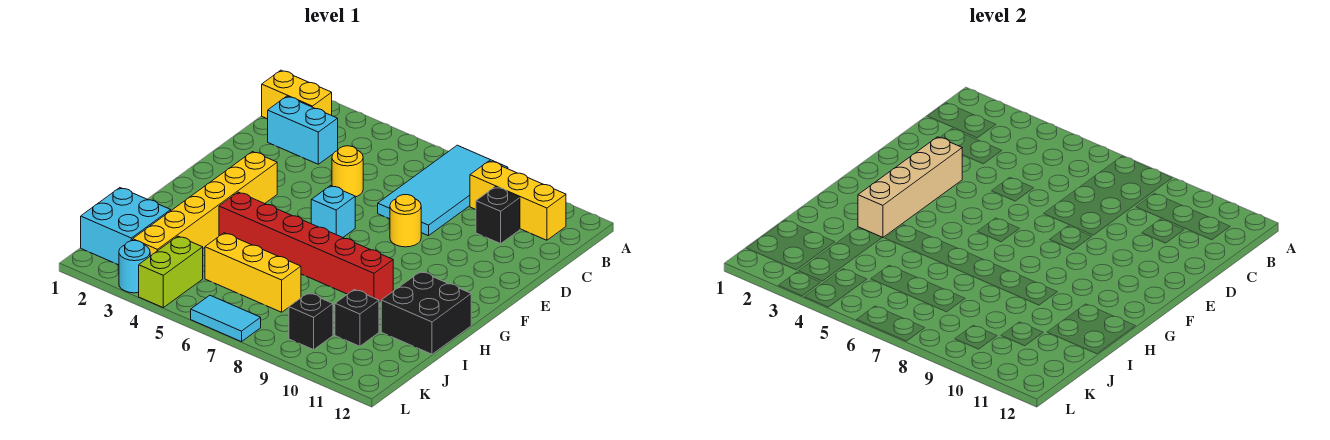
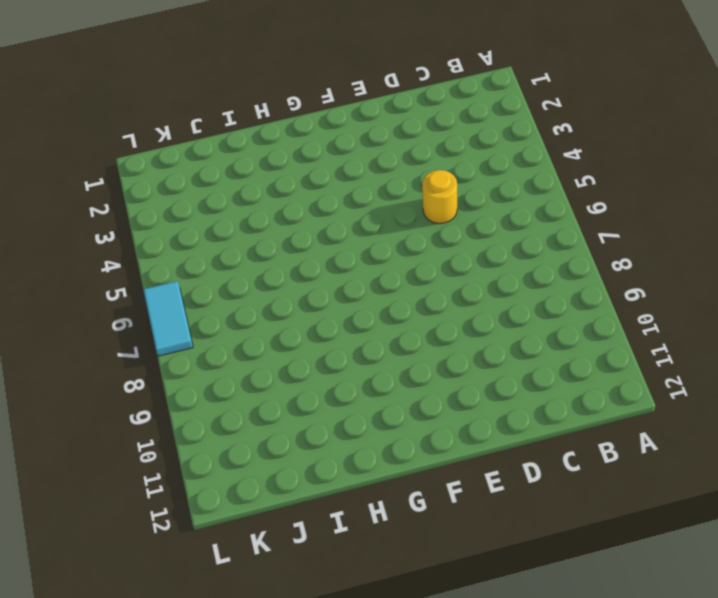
none -> cyan tile A7:D8 level 1
none -> yellow brick B1:B2 level 1
none -> yellow brick B9:B11 level 1

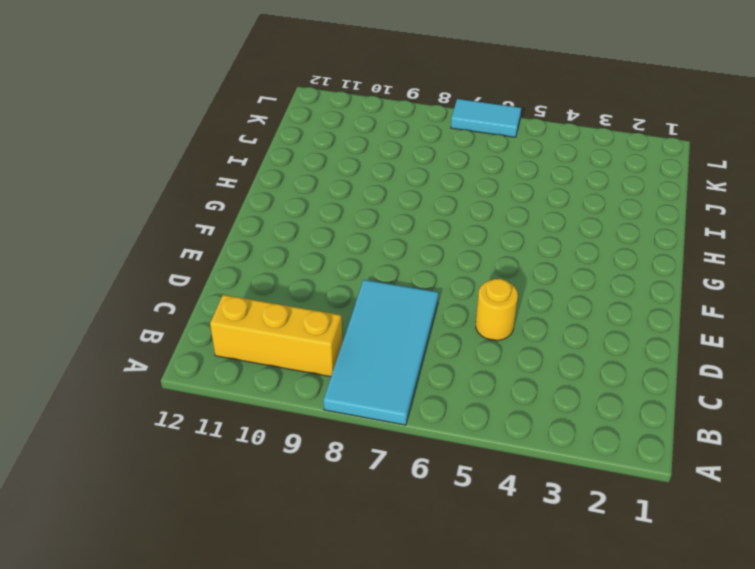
none -> yellow brick B1:B2 level 1
none -> cyan brick C2:C3 level 1
none -> black brick C10 level 1

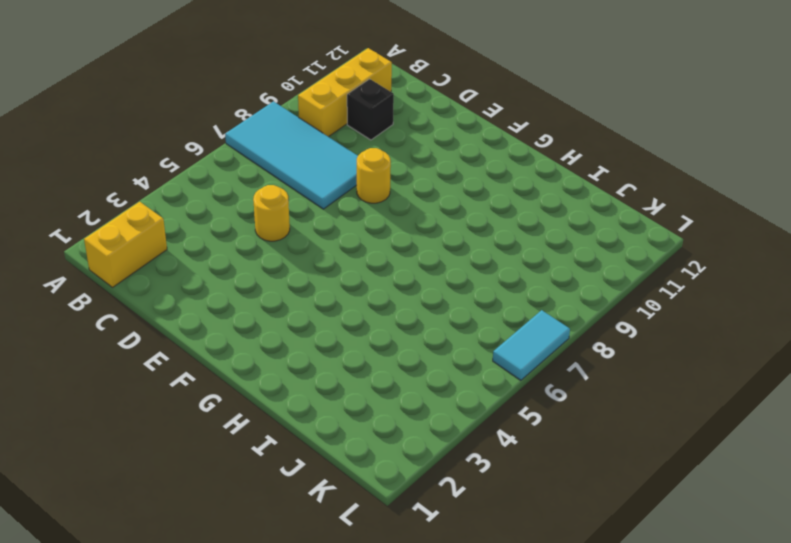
none -> cyan brick C2:C3 level 1
none -> yellow brick F3:K3 level 1
none -> cyan brick F6 level 1

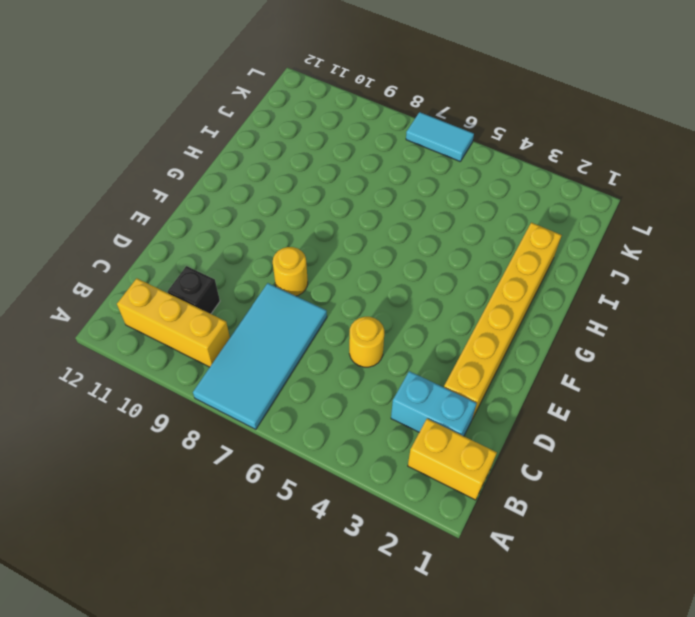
yellow brick D2:I2 level 1 -> yellow brick F3:K3 level 1
none -> cyan brick F6 level 1
none -> red brick H4:H9 level 1
none -> black brick H11:I12 level 1

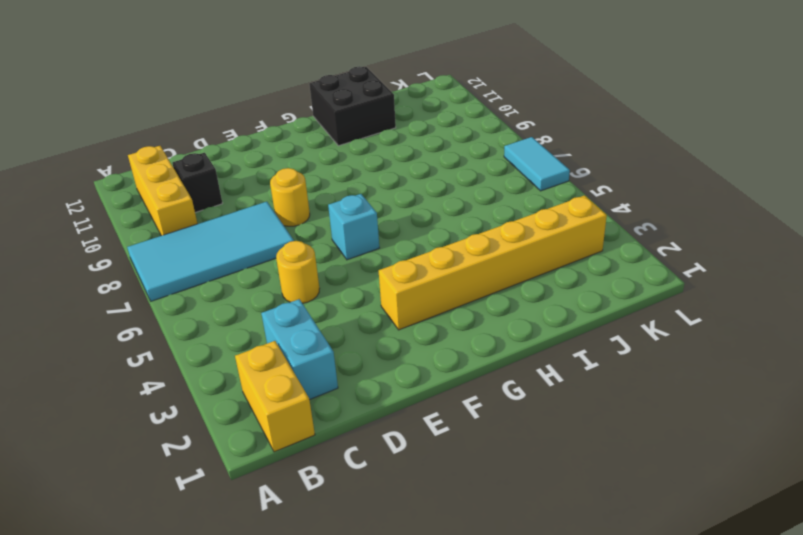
none -> red brick H4:H9 level 1
none -> cyan brick J1:K2 level 1
none -> yellow brick J5:J7 level 1

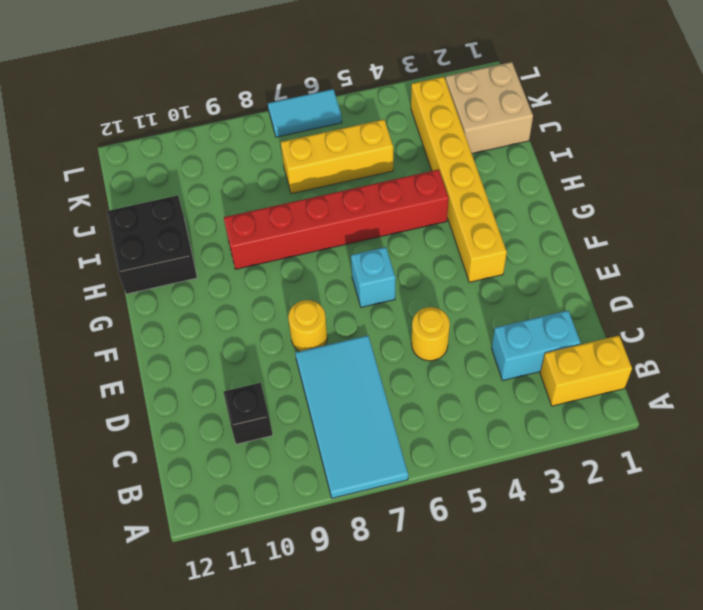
tan brick J1:K2 level 1 -> cyan brick J1:K2 level 1
none -> yellow brick B9:B11 level 1
none -> black brick J10 level 1
none -> lime brick K4:L4 level 1

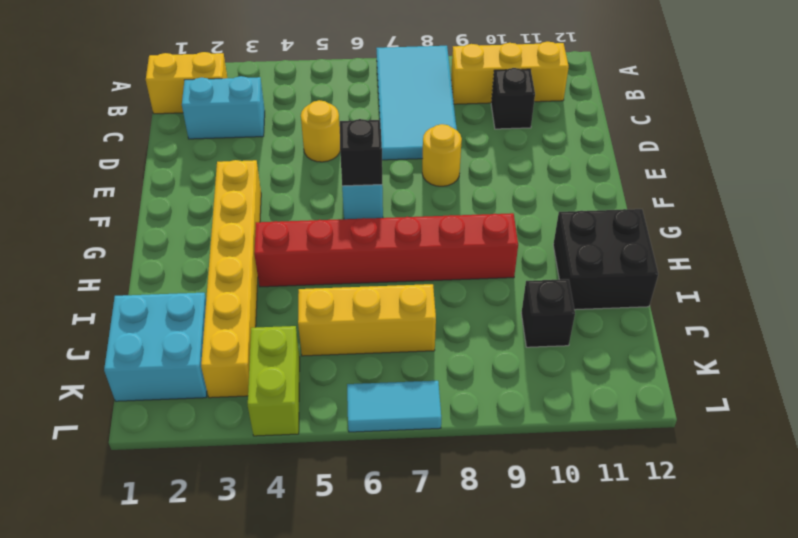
black brick F6 level 2 -> black brick K9 level 1
none -> cyan round brick L3 level 1
none -> tan brick E3:H3 level 2

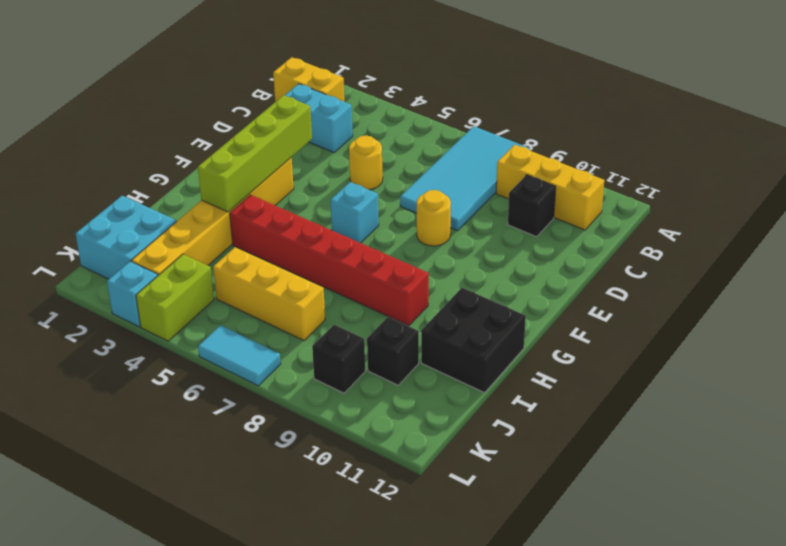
lime brick E3:H3 level 2 -> tan brick E3:H3 level 2
cyan brick L3 level 1 -> cyan round brick L3 level 1

